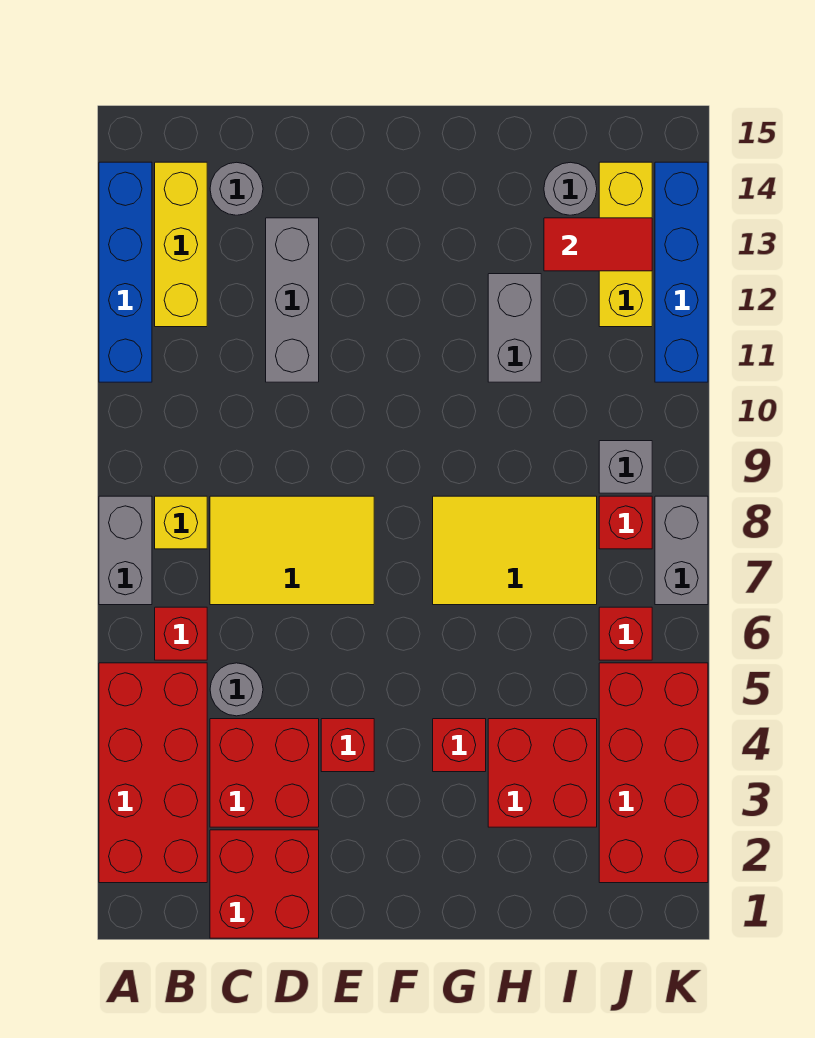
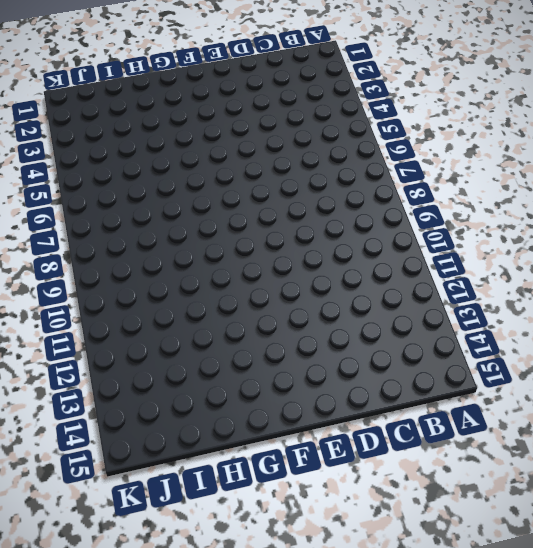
none -> red brick A2:B5 level 1
none -> grey brick A7:A8 level 1
none -> blue brick A11:A14 level 1

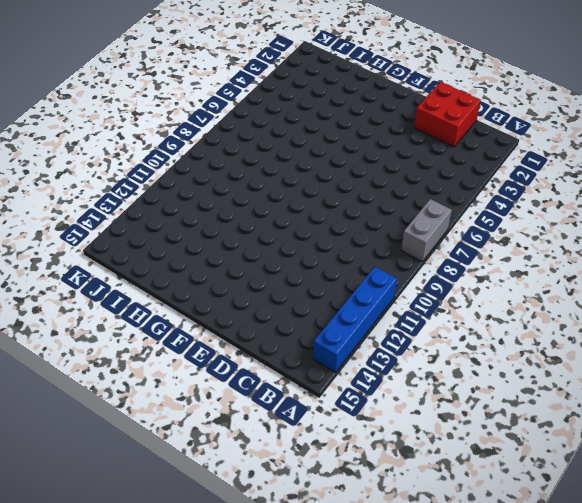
none -> red brick A2:B5 level 1
none -> red brick B6 level 1
none -> yellow brick B8 level 1

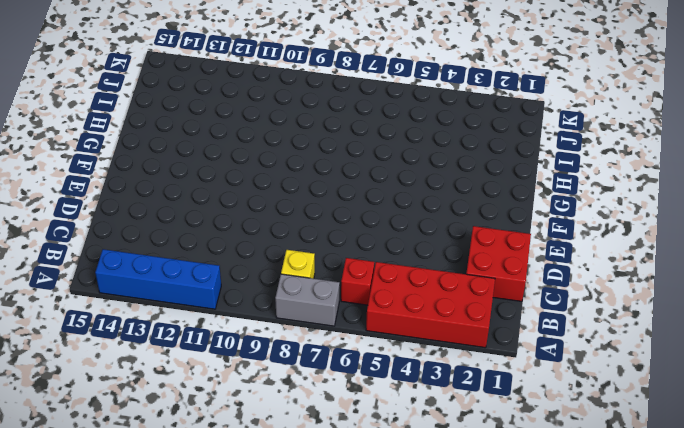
none -> yellow brick B12:B14 level 1
none -> red brick C3:D4 level 1
none -> grey round brick C5 level 1

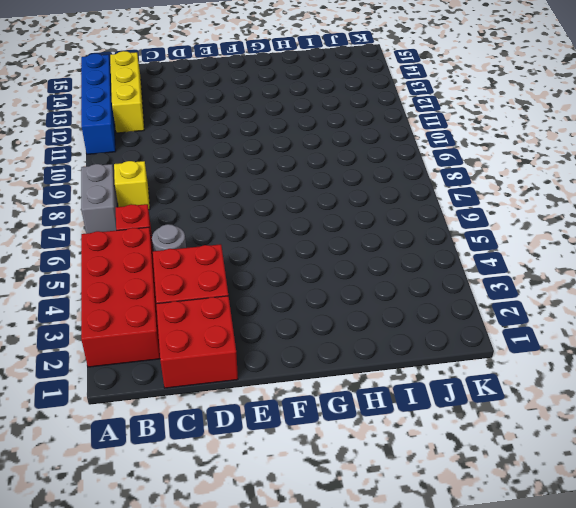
none -> yellow tile C7:E8 level 1
none -> grey round brick C14 level 1
none -> grey brick D11:D13 level 1

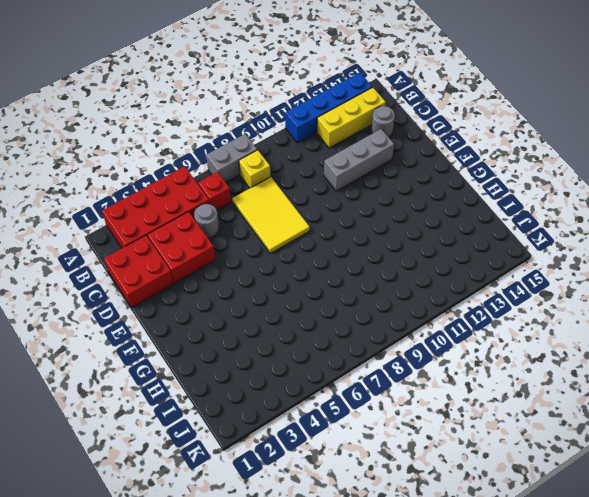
none -> red brick E4 level 1
none -> red brick G4 level 1
none -> yellow tile G7:I8 level 1

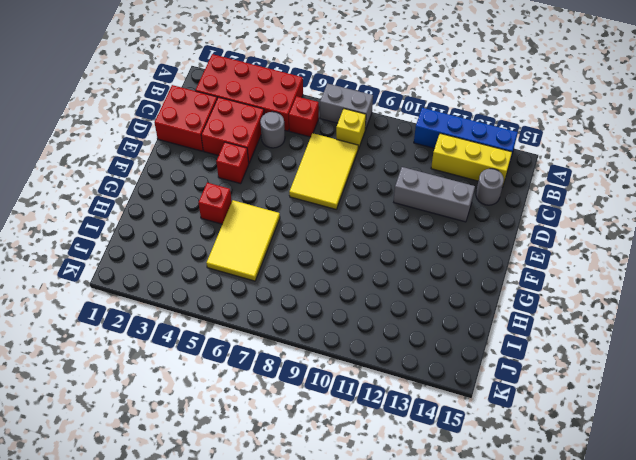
yellow tile G5:I6 level 1 -> yellow tile G7:I8 level 1
none -> red brick H3:I4 level 1
none -> grey brick H11:H12 level 1
none -> grey round brick I14 level 1

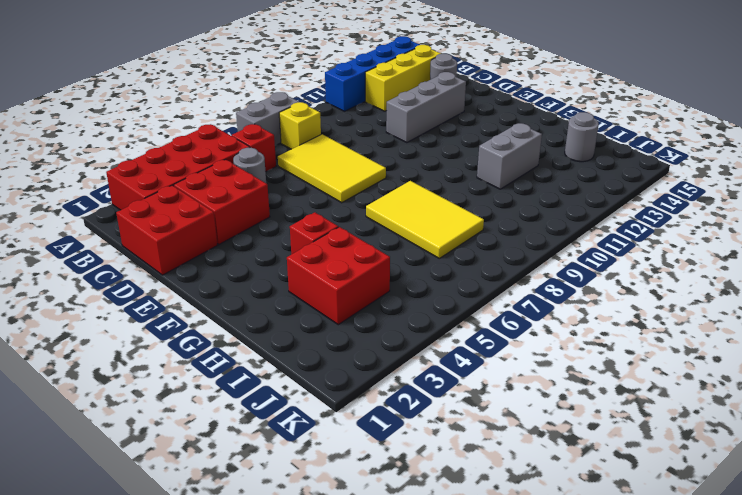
none -> red brick E4 level 1
none -> red brick J2:K5 level 1
none -> red brick J6 level 1

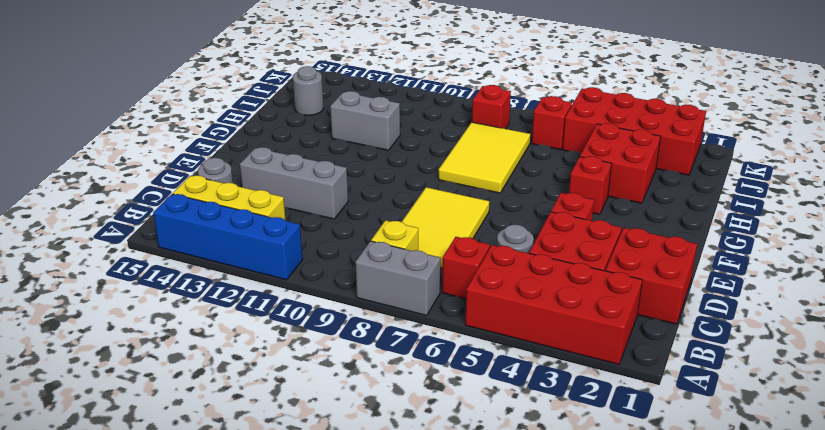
none -> grey brick J9 level 1
none -> yellow brick J12:J14 level 1
none -> grey brick K7:K8 level 1

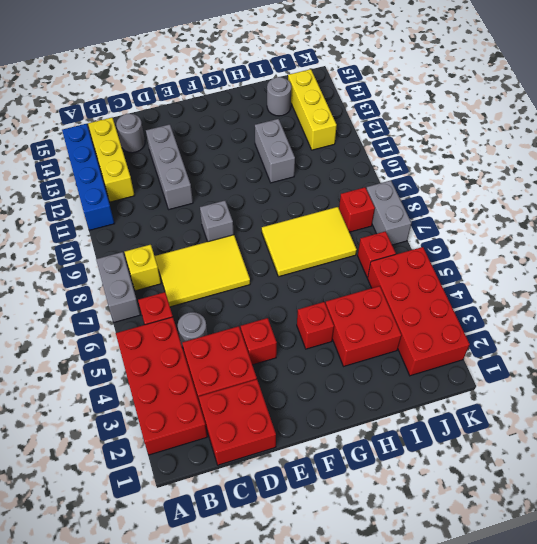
grey brick E9 level 1 -> grey brick J9 level 1
none -> blue brick K11:K14 level 1
none -> red tile I13:J13 level 2

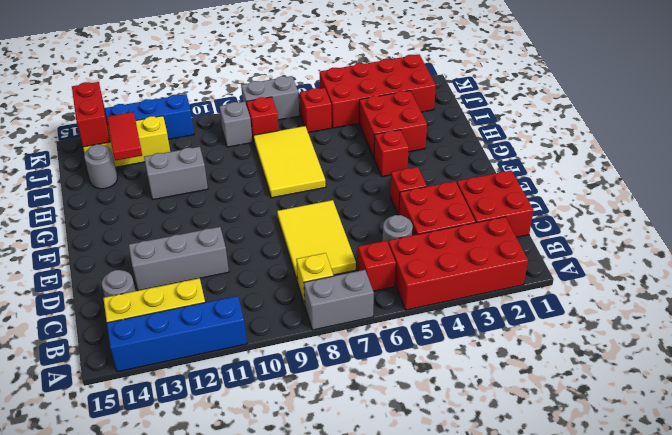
red brick J14:K14 level 2 -> none

